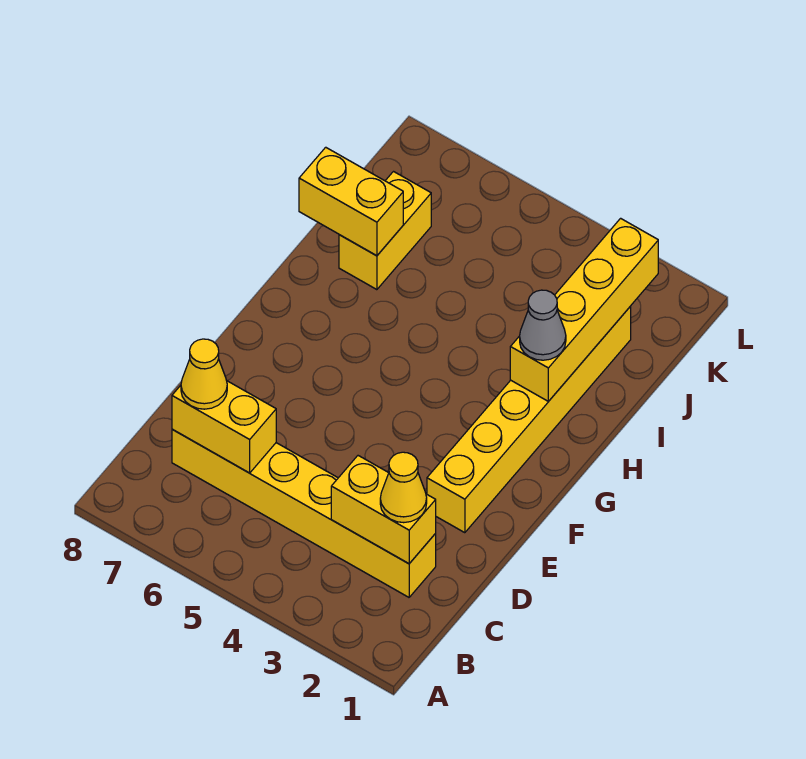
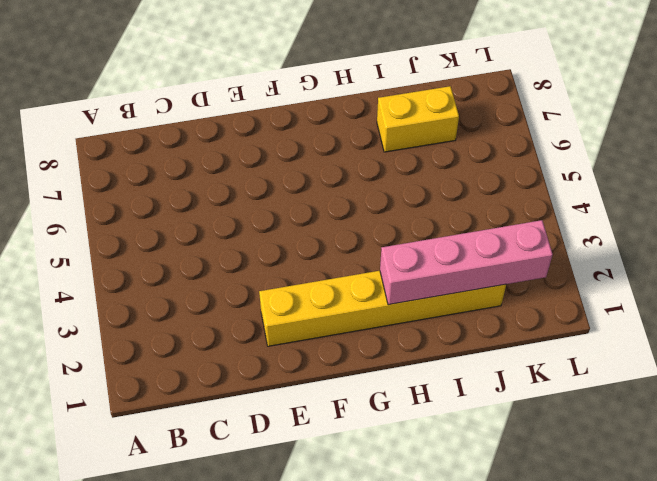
pink brick H2:K2 level 2 -> yellow brick H2:K2 level 2
none -> yellow brick C2:C7 level 1
none -> yellow brick C2:C3 level 2

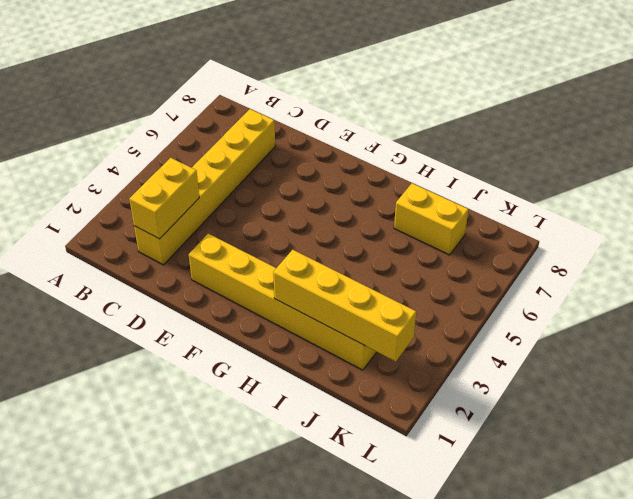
none -> yellow brick C6:C7 level 2
none -> yellow brick I7:I8 level 2

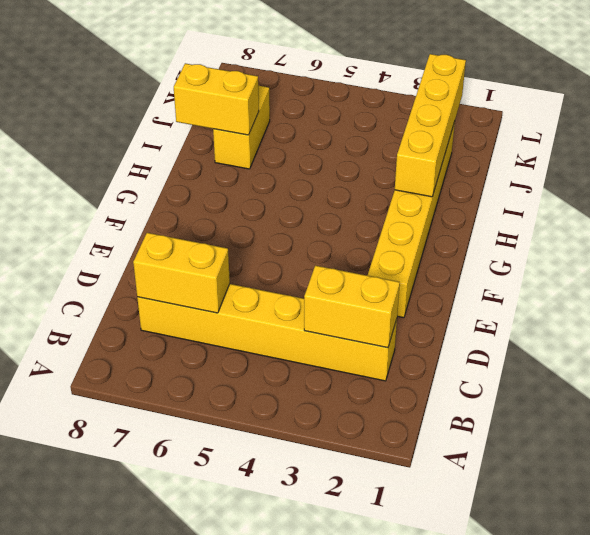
none -> yellow cone C2 level 3
none -> yellow cone C7 level 3

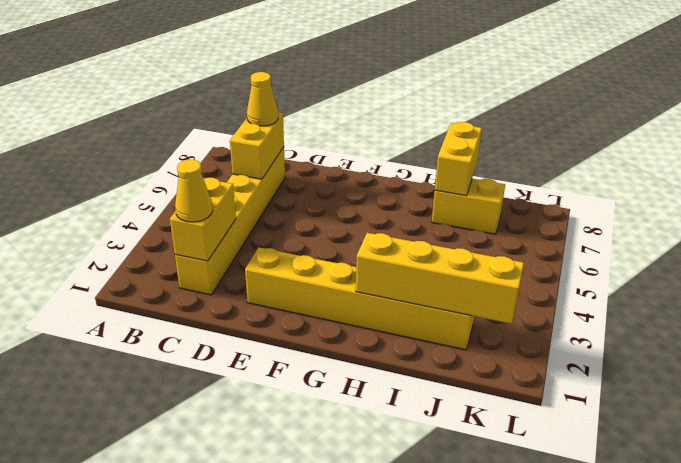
none -> grey cone H2 level 3

